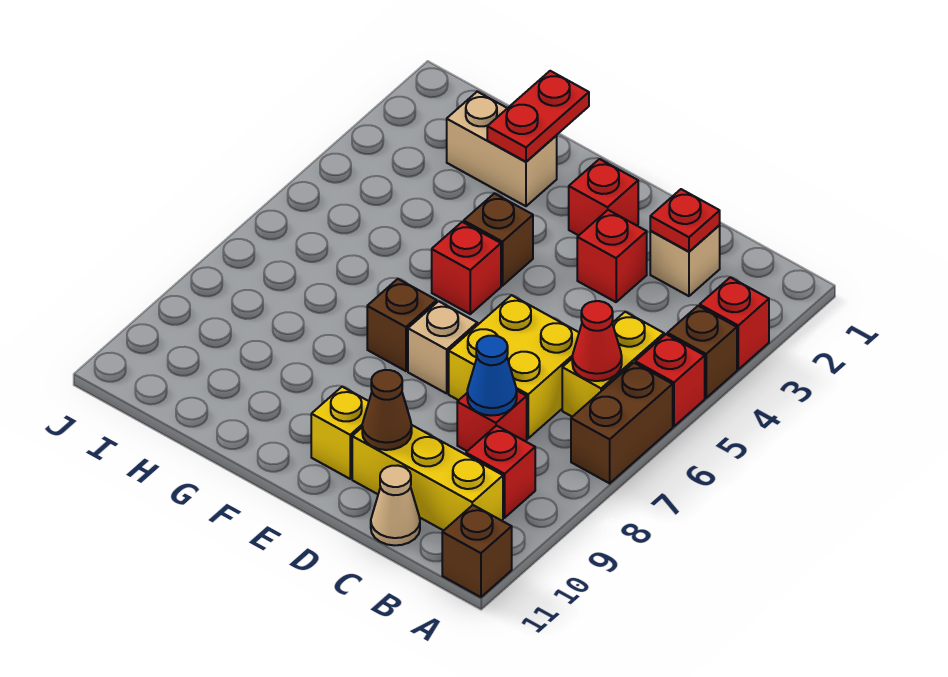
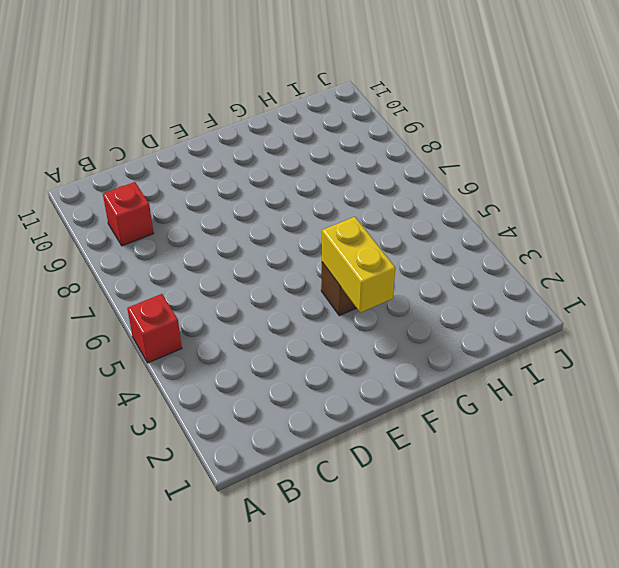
yellow brick F3:F4 level 2 -> yellow brick B5:B6 level 1
none -> red brick A3 level 1
none -> brown brick A4 level 1
none -> brown brick A6:A7 level 1

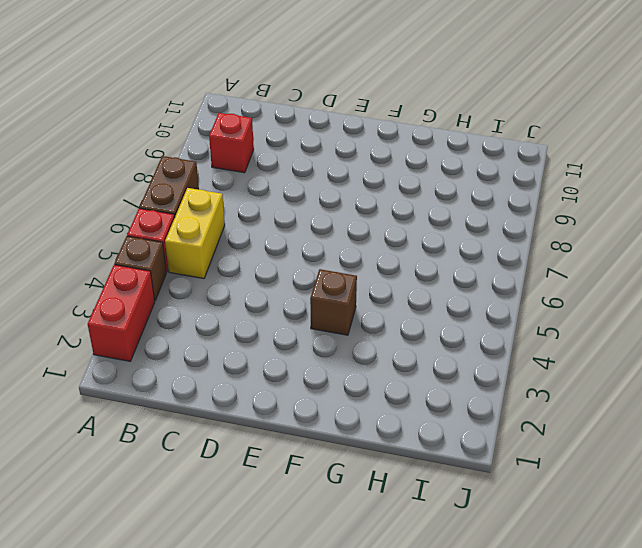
red brick A2:A3 level 1 -> red brick A3 level 1
none -> brown brick A11 level 1
none -> yellow brick B10:D10 level 1
none -> tan brick C2 level 1

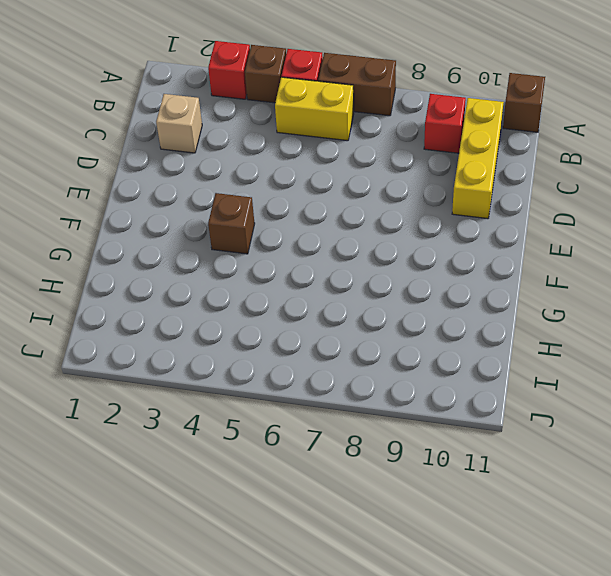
none -> yellow brick C6:D7 level 1
none -> red brick C8 level 1
none -> tan cone C11 level 1

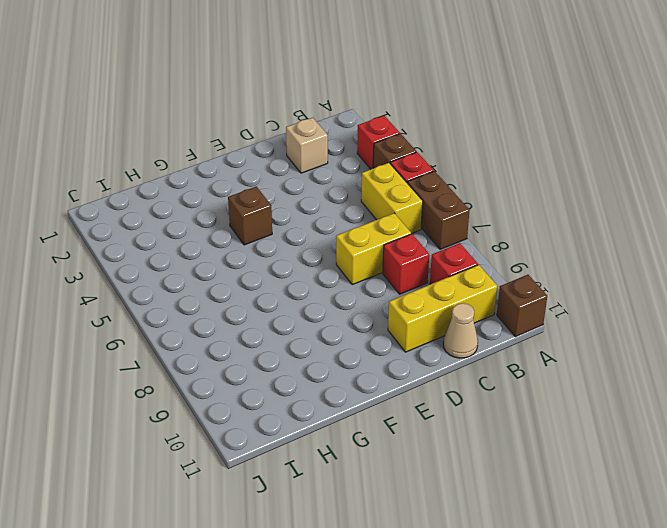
yellow brick C7:D7 level 1 -> yellow brick C6:D7 level 1
none -> red brick D3 level 1
none -> red brick E2 level 1
none -> tan brick E7 level 1

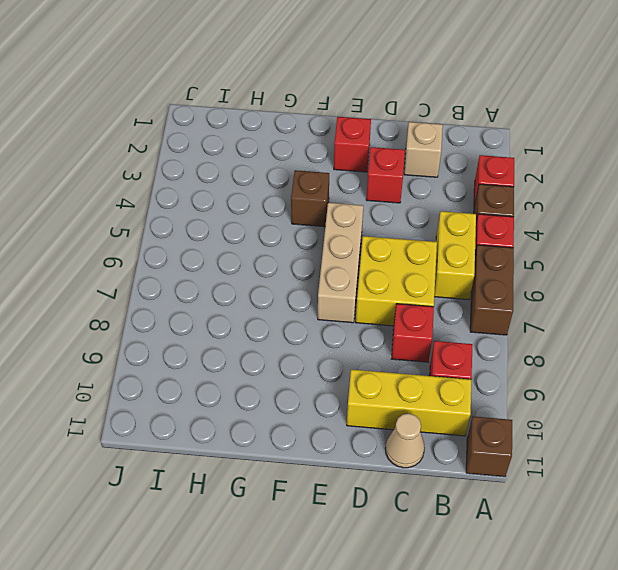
tan brick E5:E7 level 1 -> tan brick E7 level 1
none -> yellow brick E10 level 1
none -> red brick F5 level 1
none -> brown brick F7 level 1

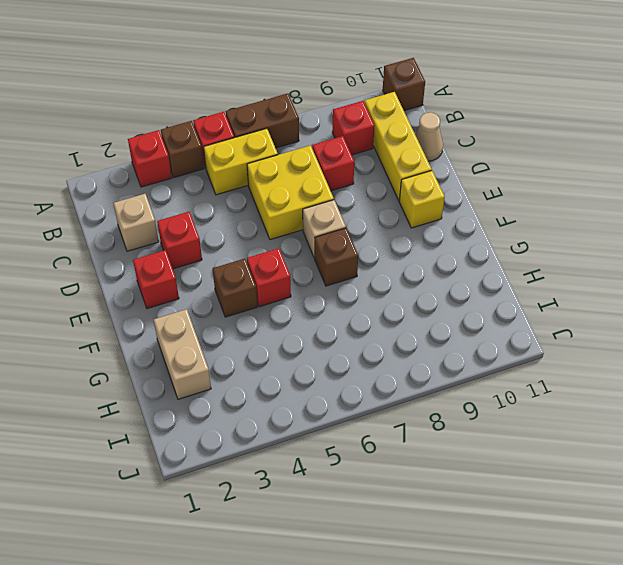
none -> red cone B6 level 2
none -> red plate C2 level 2
none -> blue cone C8 level 2

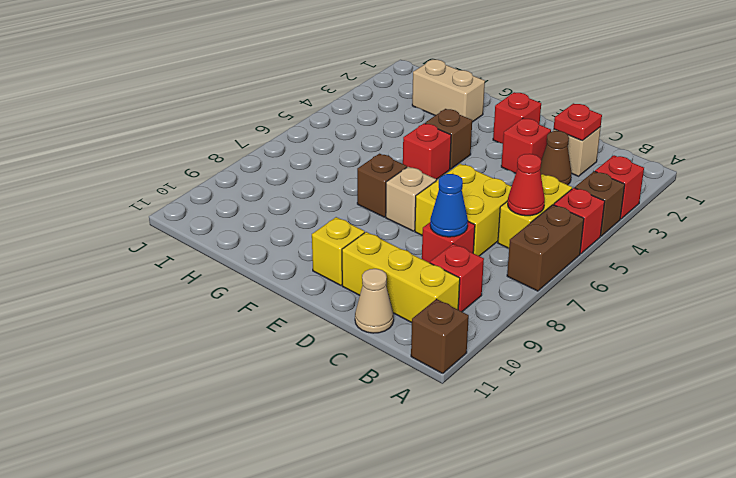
brown cone C3 level 1 -> brown cone D10 level 2
none -> red plate G1:G2 level 2

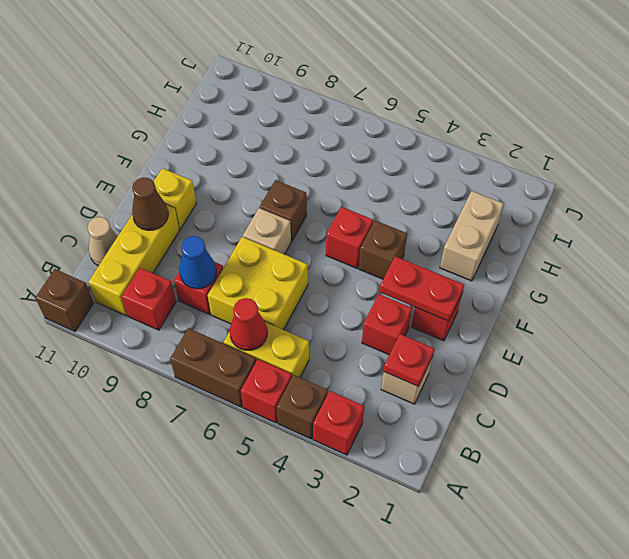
red plate E2:E3 level 2 -> red plate G1:G2 level 2

